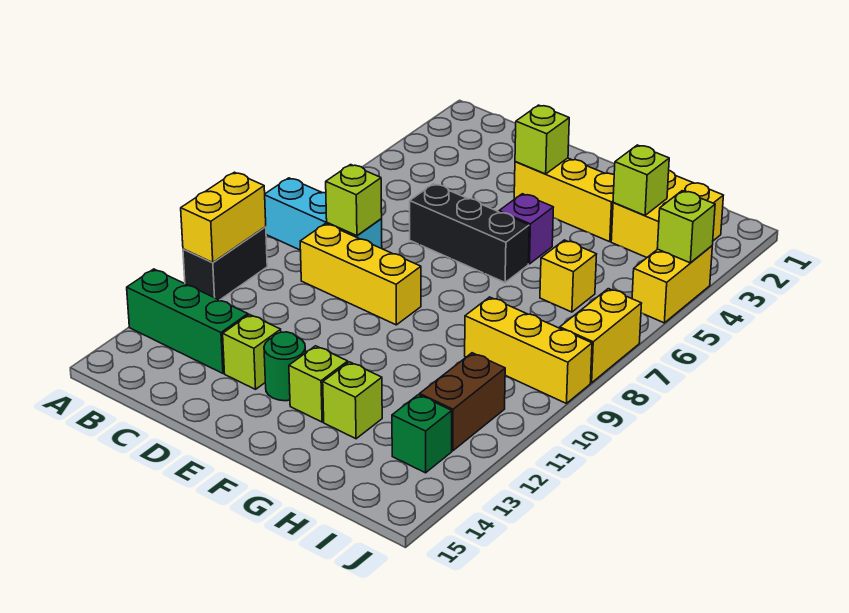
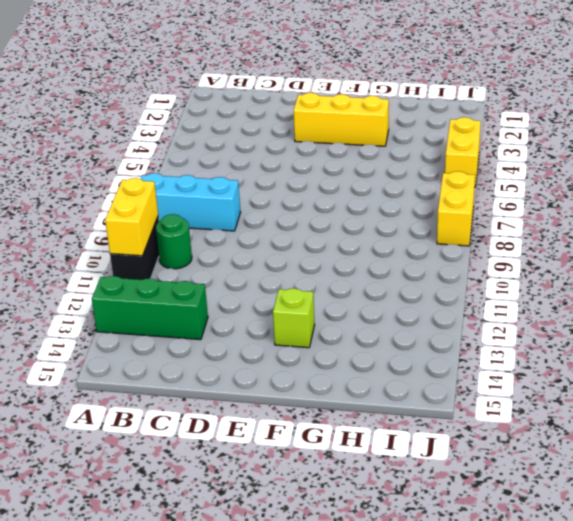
green round brick B10 level 1 -> green round brick E13 level 1
none -> yellow brick C9:E9 level 1
none -> black brick D6:F6 level 1
none -> lime brick D13 level 1

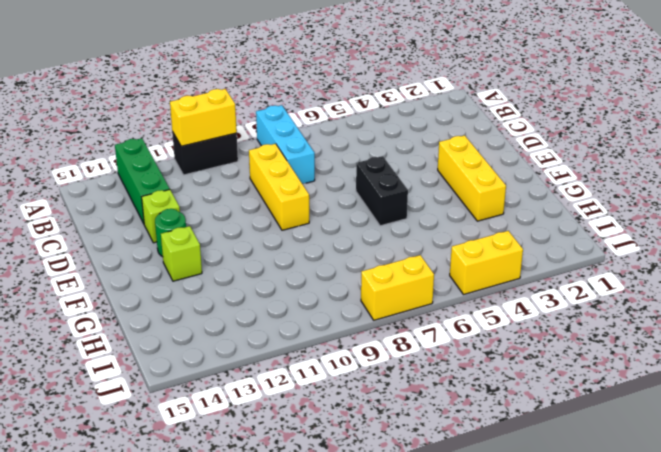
black brick E6:F6 level 1 -> black brick D6:F6 level 1
none -> purple brick F5 level 1
none -> lime brick G13 level 1
none -> yellow brick H2:I3 level 1

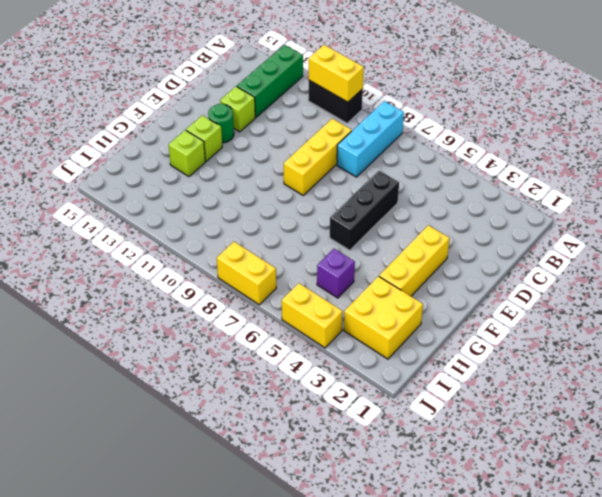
purple brick H5 level 1 -> purple brick F5 level 1
none -> yellow brick H6 level 1
none -> yellow brick H9:J9 level 1
none -> brown brick I11:I12 level 1

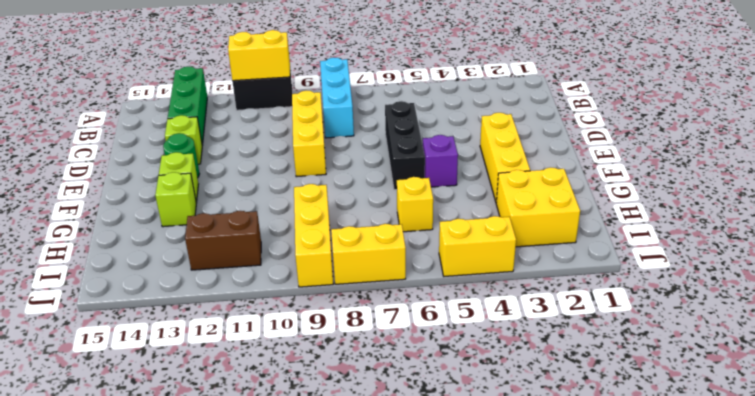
none -> green brick I13 level 1
none -> lime brick C8 level 2
none -> lime brick E3 level 2

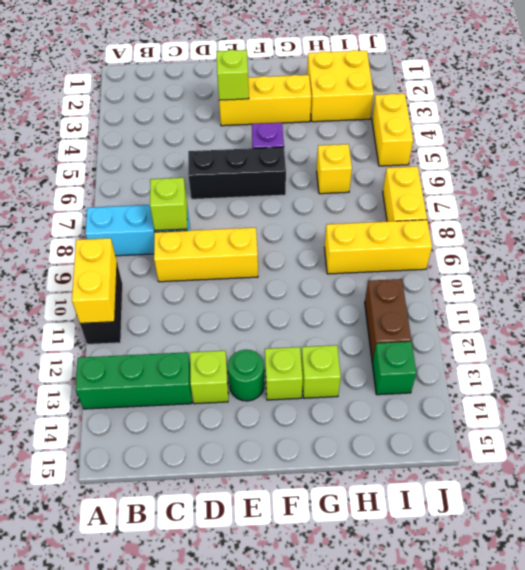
none -> lime brick H3 level 2
none -> lime brick J4 level 2

